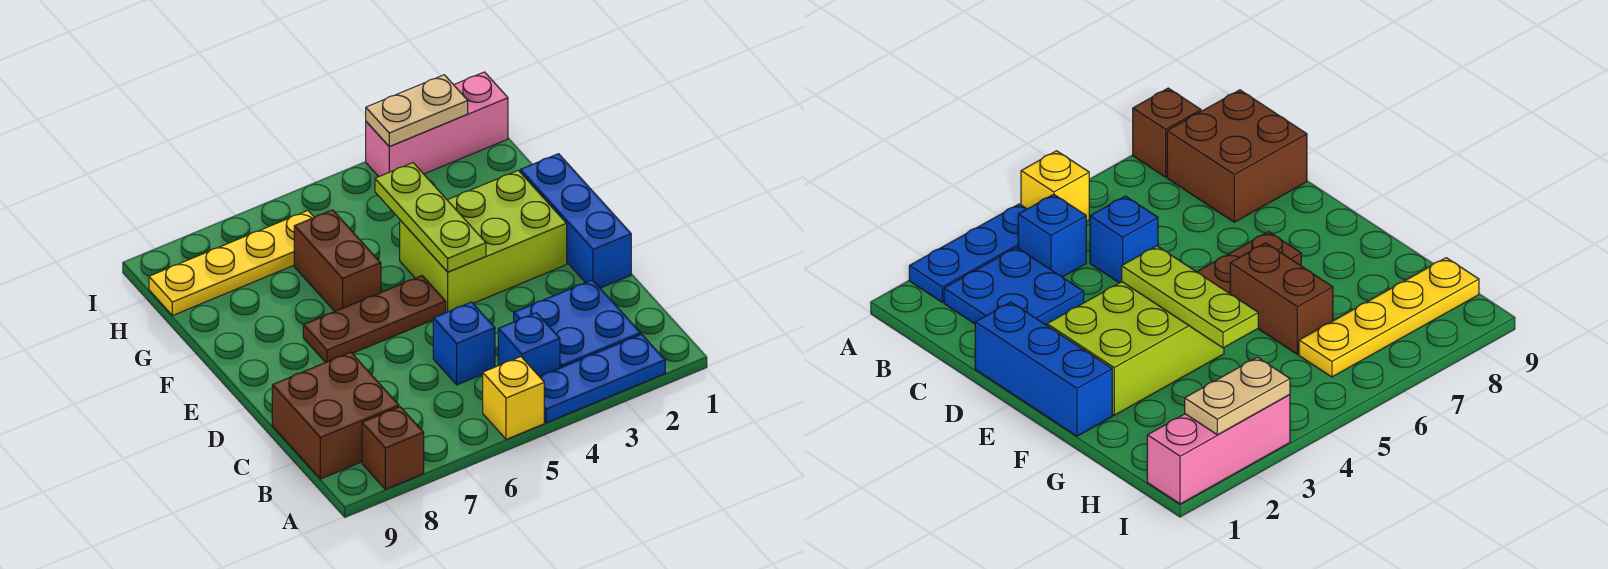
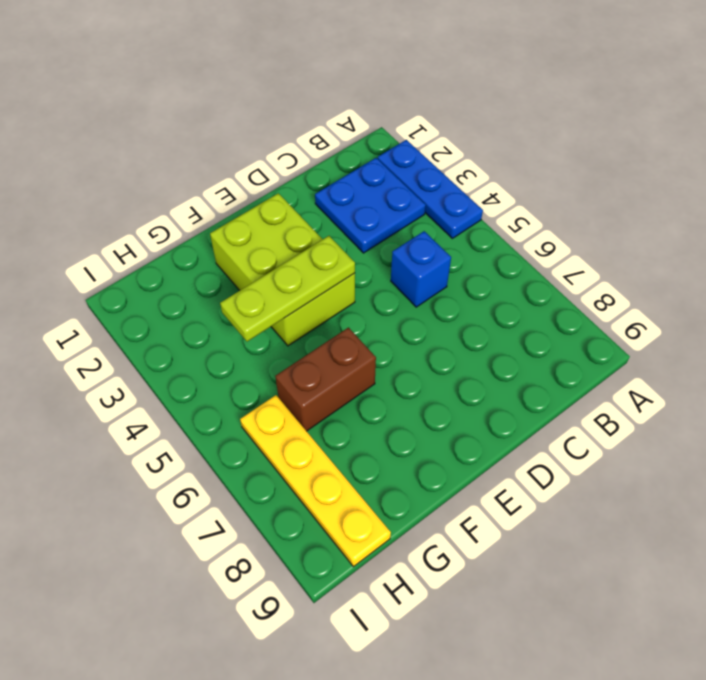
none -> yellow brick A5 level 1
none -> brown brick A8 level 1
none -> blue brick B4 level 1

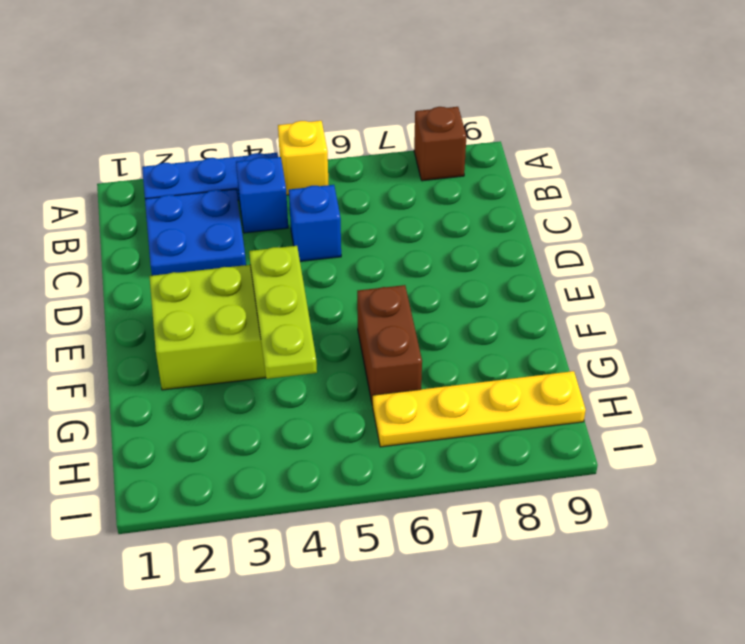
none -> brown brick B8:C9 level 1
none -> blue brick D1:F1 level 1
none -> brown plate E5:E7 level 1

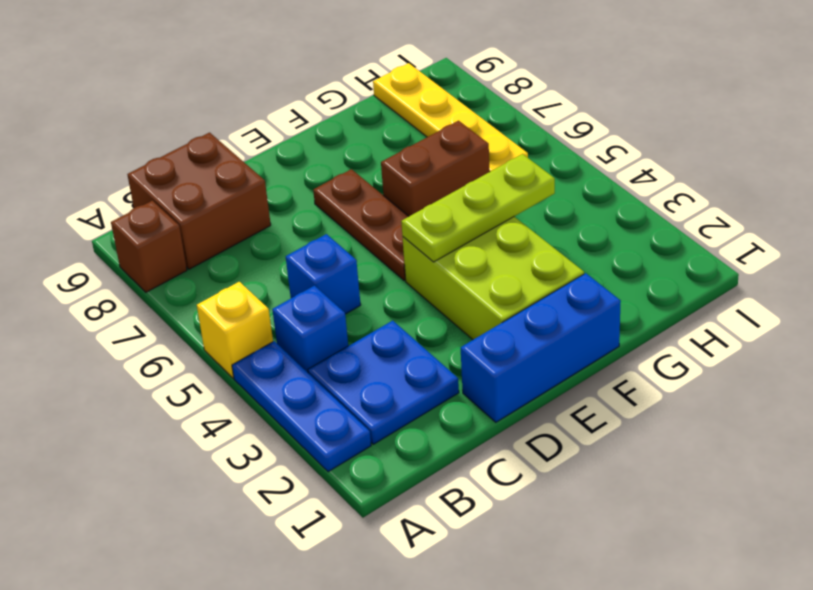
none -> pink brick I1:I3 level 1
none -> tan plate I2:I3 level 2

